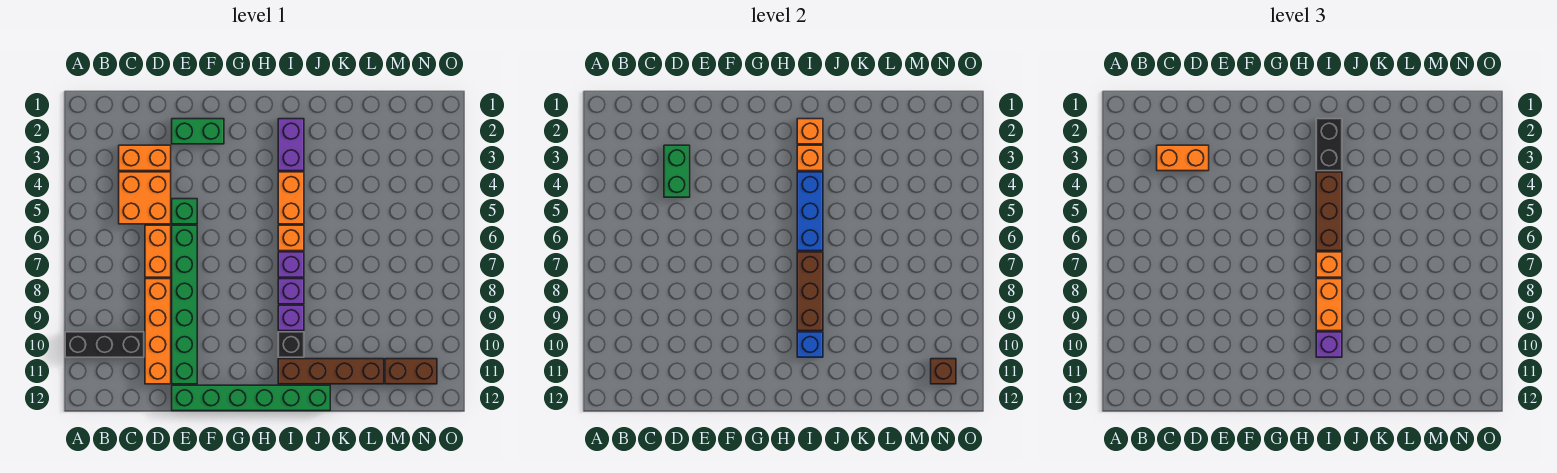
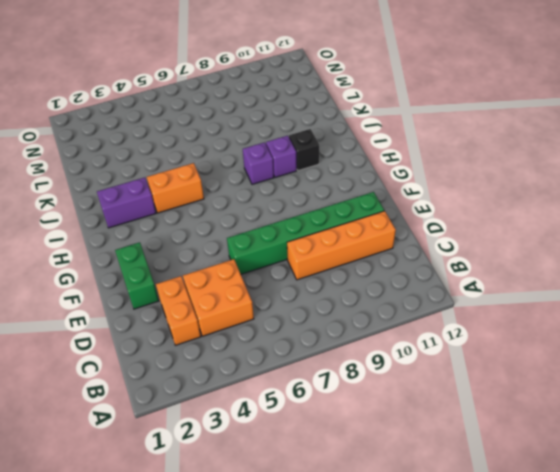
none -> black brick A10:C10 level 1
none -> orange brick D6:D7 level 1
none -> green brick E5 level 1
none -> green brick E12:J12 level 1

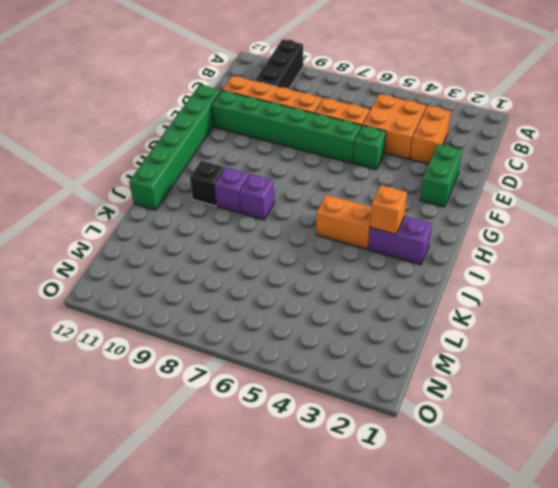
none -> orange brick I6 level 1
none -> purple brick I7 level 1
none -> brown brick I11:L11 level 1
none -> brown brick M11:N11 level 1

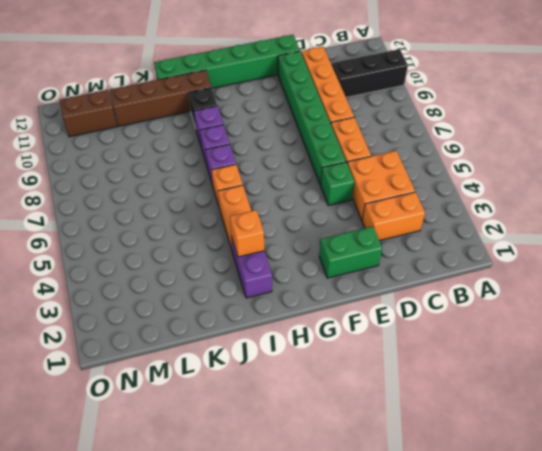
none -> green brick D3:D4 level 2
none -> orange brick I2 level 2
none -> blue brick I4:I6 level 2
none -> brown brick I7:I9 level 2

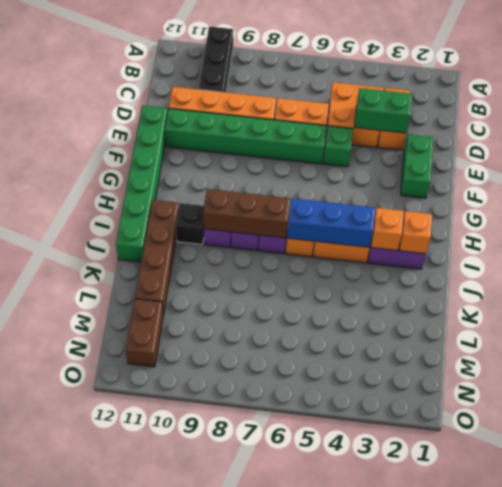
none -> blue brick I10 level 2
none -> brown brick N11 level 2
none -> orange brick C3:D3 level 3
none -> black brick I2:I3 level 3

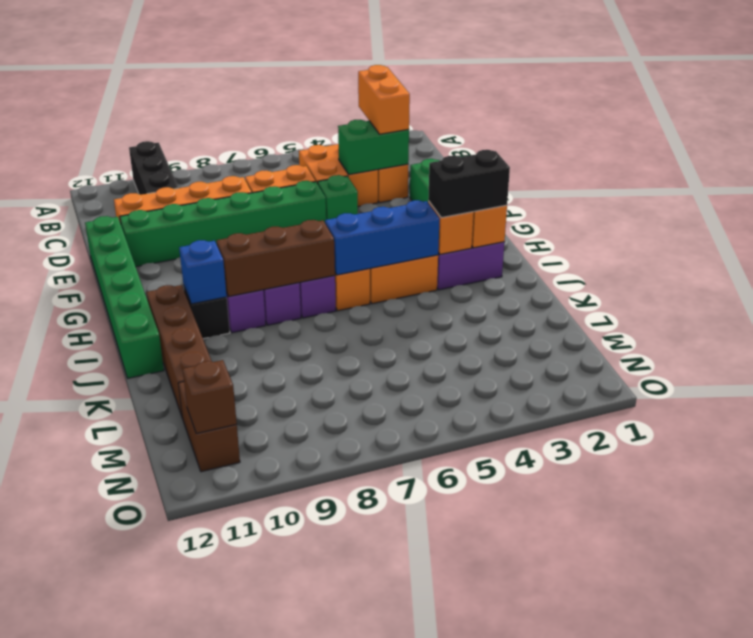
none -> brown brick I4:I6 level 3
none -> orange brick I7 level 3
none -> orange brick I8:I9 level 3
none -> purple brick I10 level 3

